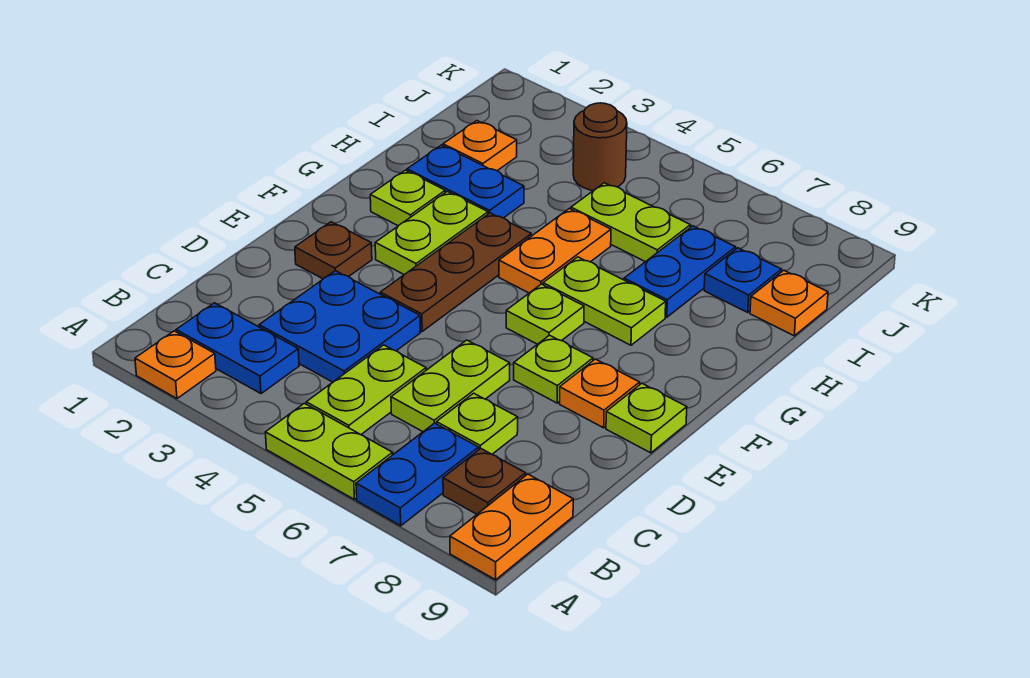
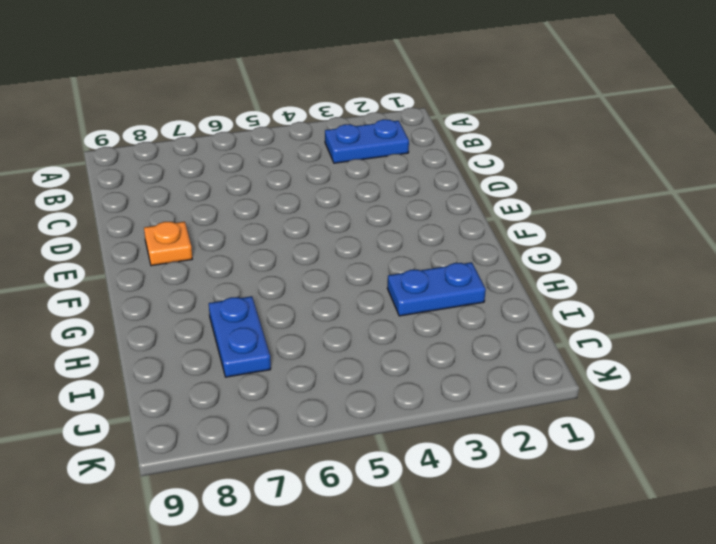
none -> orange plate A2 level 1
none -> lime plate A5:A6 level 1
none -> blue plate A7:B7 level 1

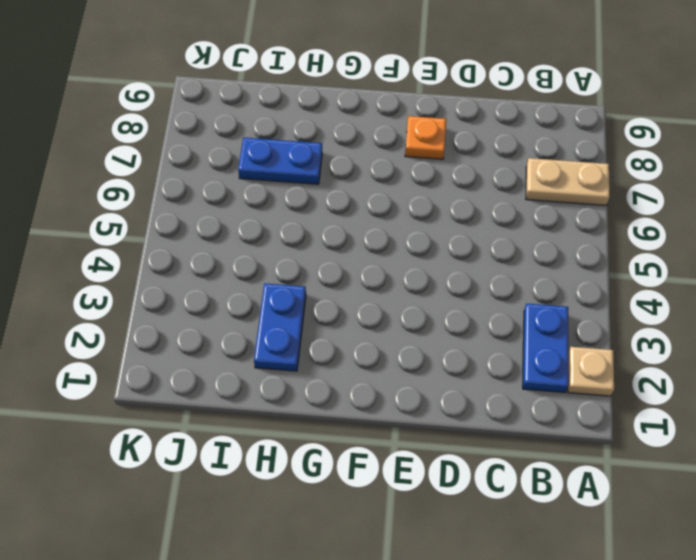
tan plate A2 level 1 -> orange plate A2 level 1
tan plate A7:B7 level 1 -> blue plate A7:B7 level 1
none -> lime plate A5:A6 level 1
none -> orange plate A9:B9 level 1
none -> lime plate B5:C5 level 1

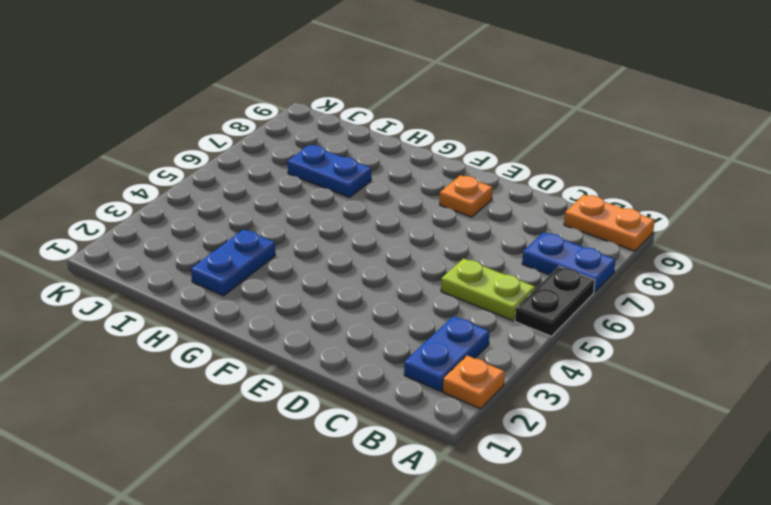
black plate A5:A6 level 1 -> lime plate A5:A6 level 1
none -> brown plate B8 level 1
none -> blue plate C3:D4 level 1
none -> lime plate C6:D6 level 1

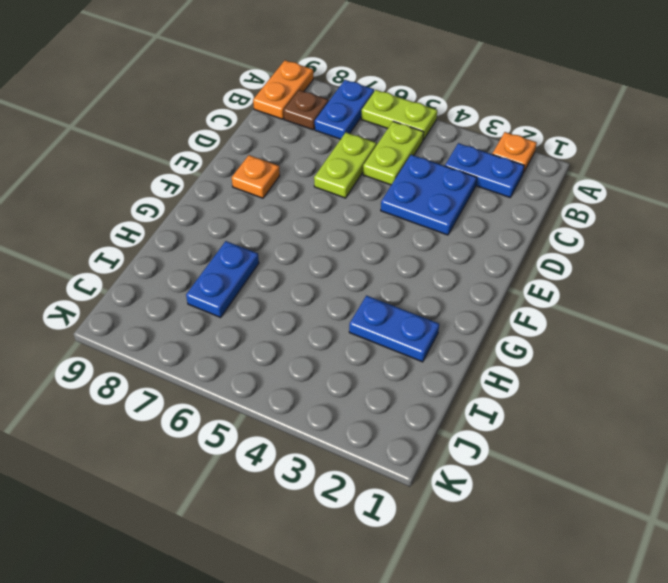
none -> lime plate C7 level 1
none -> brown plate E2 level 1
none -> brown plate E4:G4 level 1

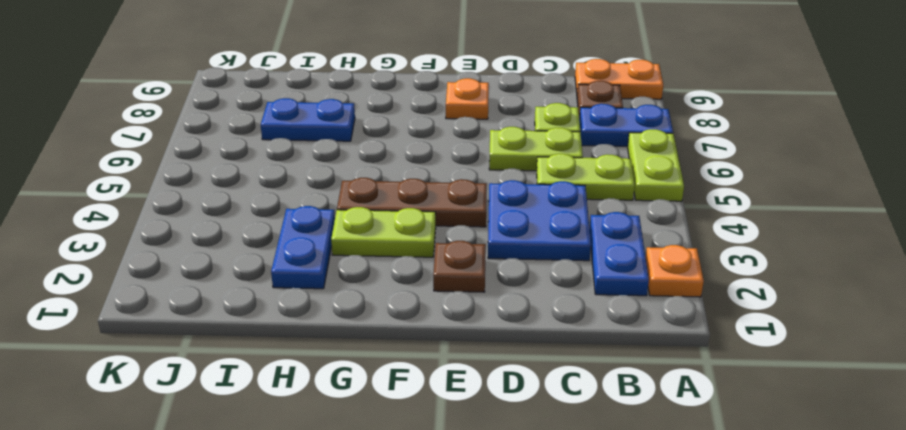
none -> lime plate E7 level 1
none -> lime plate E9 level 1
none -> lime plate F6 level 1

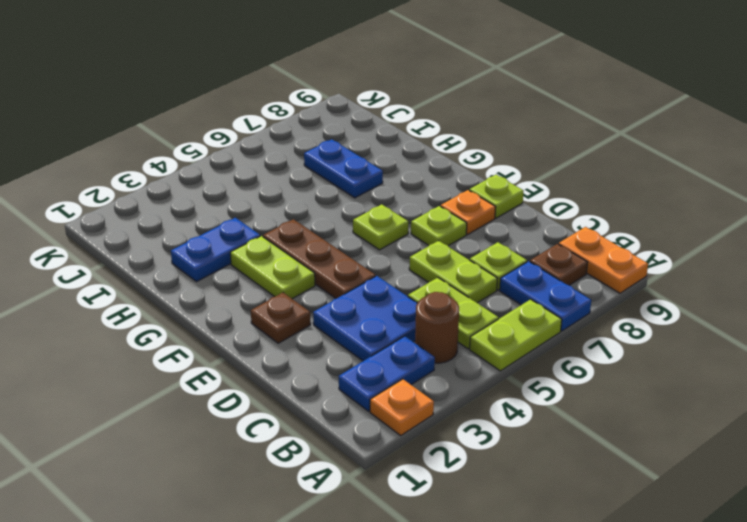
brown round brick B4 level 1 -> brown round brick J4 level 1
none -> lime plate G2 level 1
none -> orange plate G5:H5 level 1
none -> lime plate G6:G7 level 1

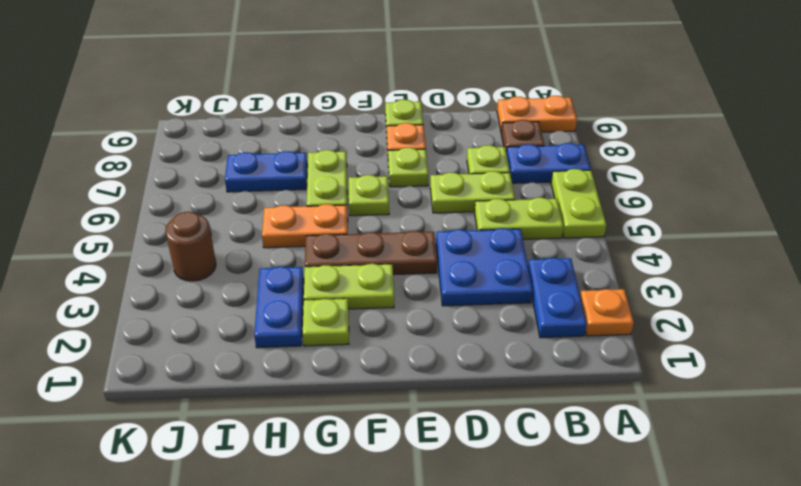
none -> brown plate E2 level 1
none -> orange plate I2 level 1
none -> lime plate I5:I6 level 1

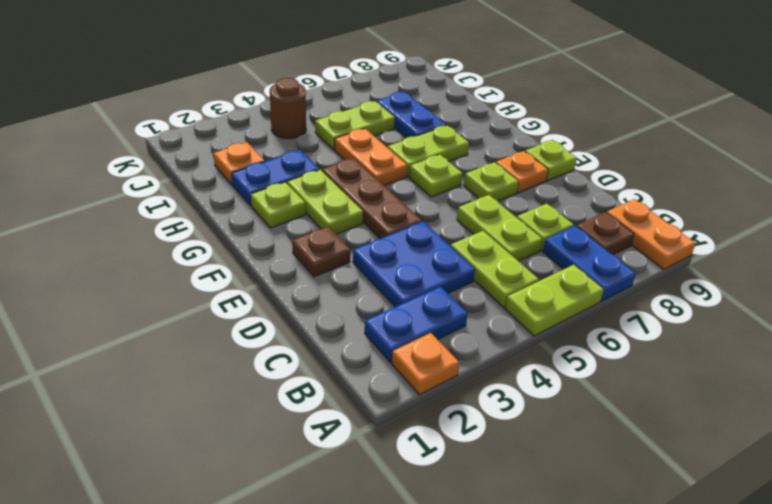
none -> blue plate I8 level 1
none -> orange plate I9 level 1

